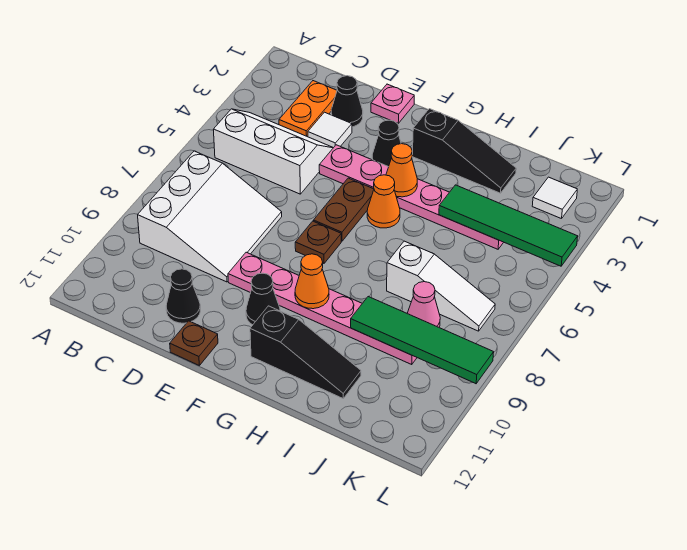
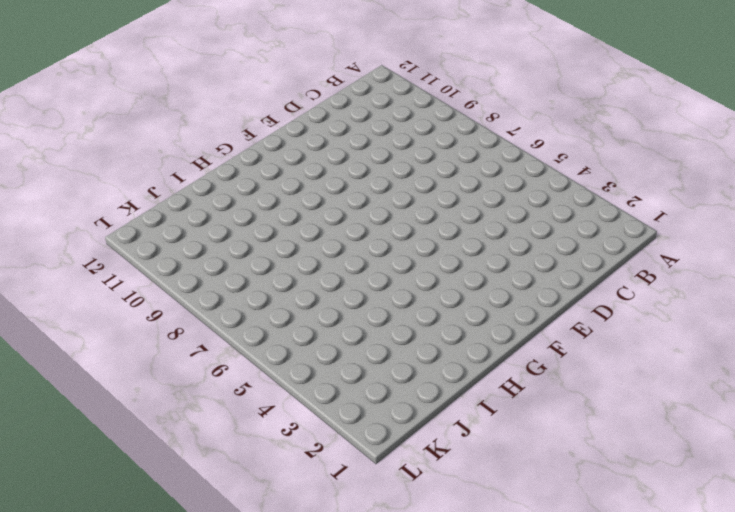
none -> white slope B4:D5 level 1 top 5
none -> white slope B7:D9 level 1 top B
none -> orange plate C2:C3 level 1

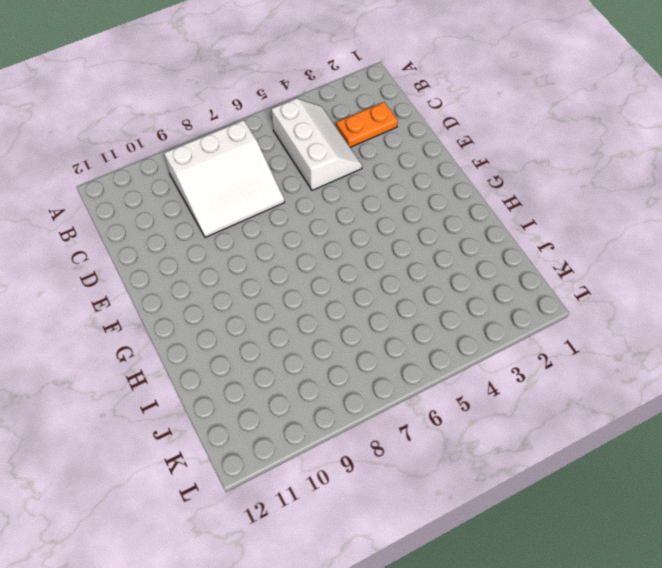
none -> black cone D2 level 1
none -> white tile D3 level 1
none -> black cone D11 level 1

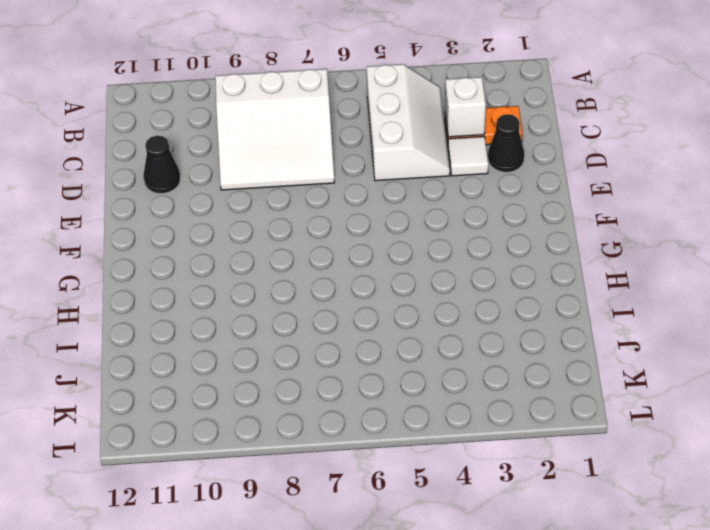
white brick C3 level 2 -> none
none -> pink plate E1 level 1
none -> pink plate E4:J4 level 1
none -> pink plate E9:J9 level 1

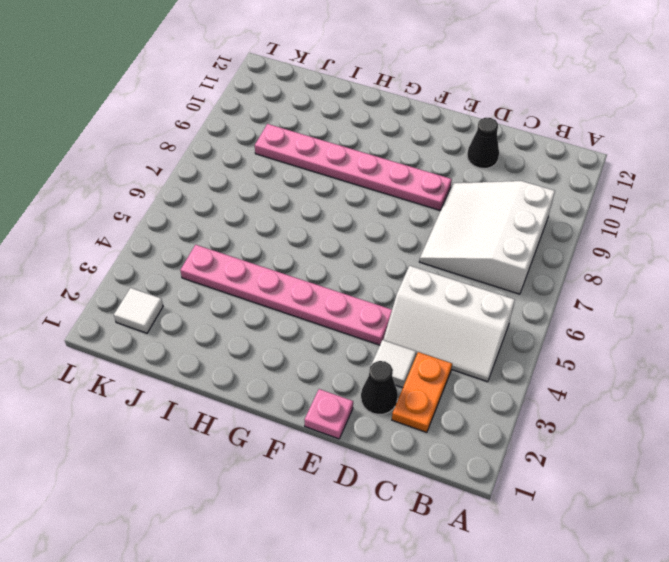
none -> brown plate E12 level 1
none -> black cone F3 level 1
none -> brown plate F5:F6 level 1

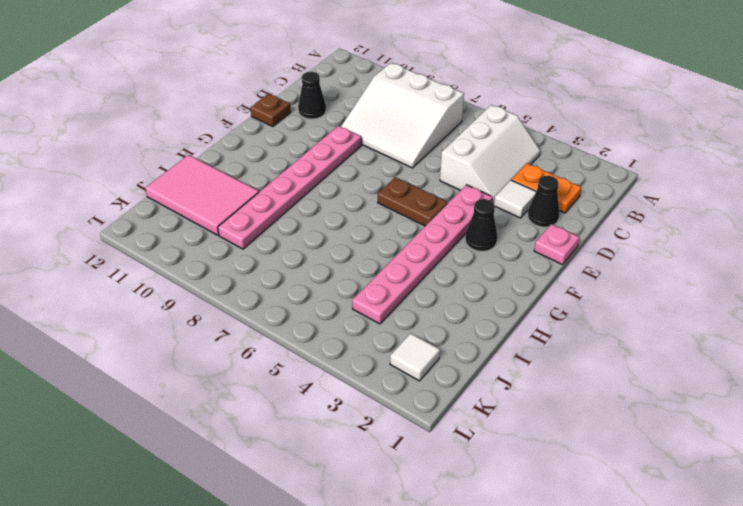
pink tile I10:J12 level 1 -> black slope G11:I11 level 1 top G
none -> brown plate F7 level 1
none -> black cone F10 level 1
none -> black slope G2:I2 level 1 top G

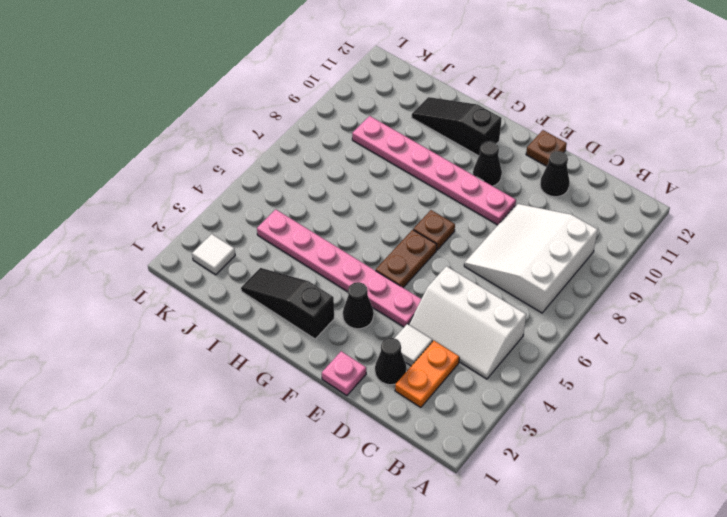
none -> orange cone G5 level 1
none -> white slope I7:K7 level 1 top I
none -> pink cone J8 level 1

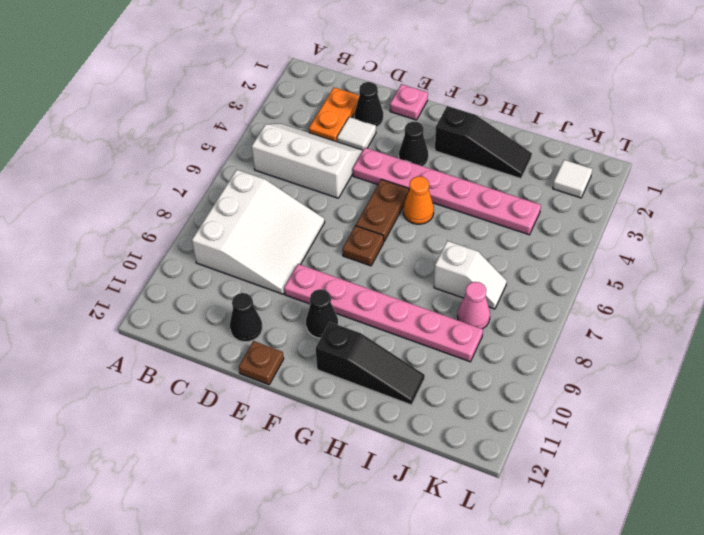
white slope I7:J7 level 1 top I -> white slope I7:K7 level 1 top I
none -> orange cone G4 level 2
none -> orange cone G9 level 2
none -> green tile I4:L4 level 2

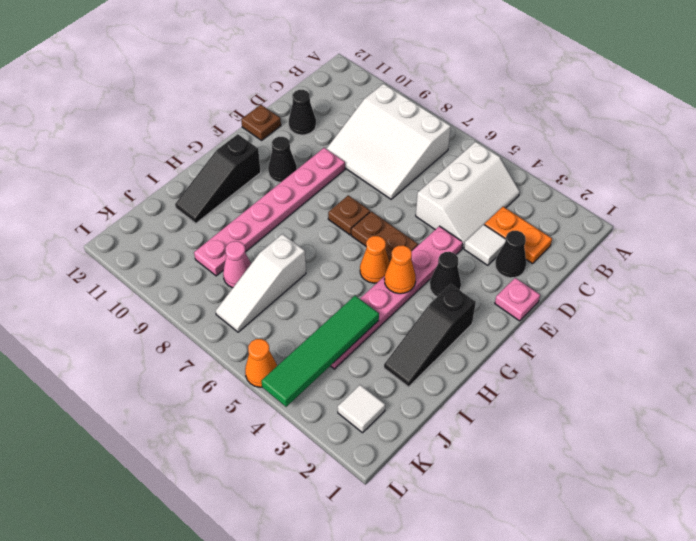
orange cone L5 level 1 -> orange cone G9 level 2
none -> green tile I9:L9 level 2

